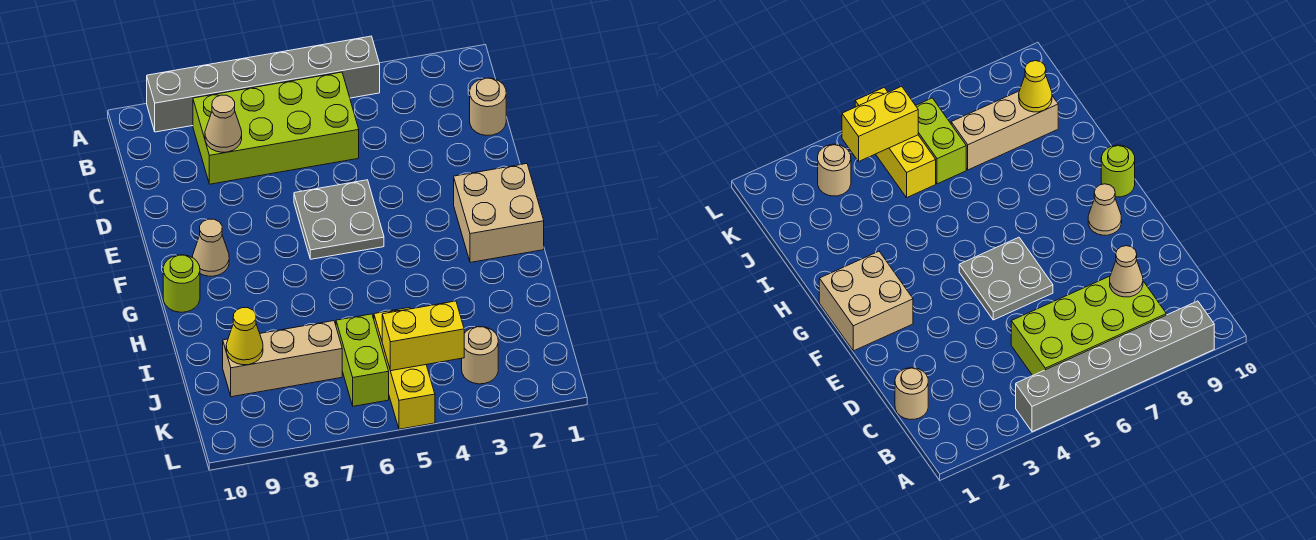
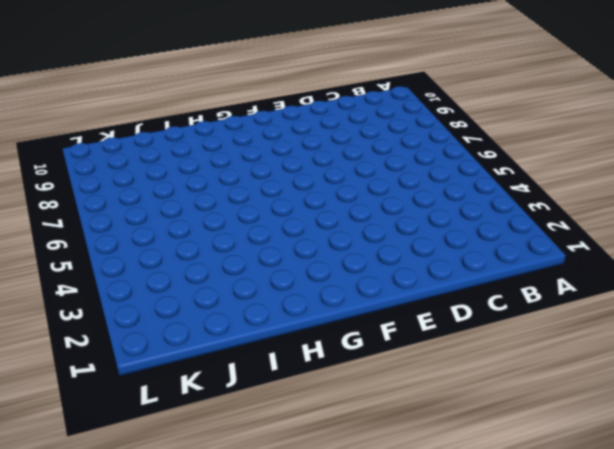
none -> grey brick A4:A9 level 1
none -> lime brick B5:C8 level 1
none -> tan round brick C1 level 1

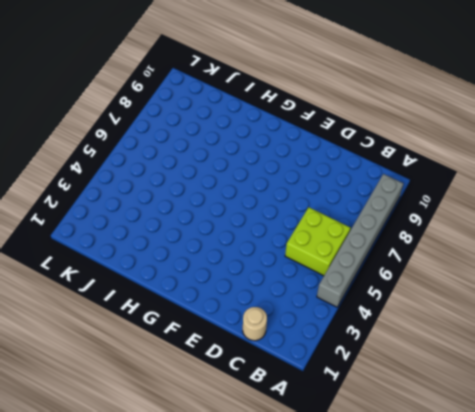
lime brick B5:C6 level 1 -> lime brick B5:C8 level 1
none -> grey plate E5:F6 level 1
none -> tan brick F1:G2 level 1
none -> tan cone F9 level 1

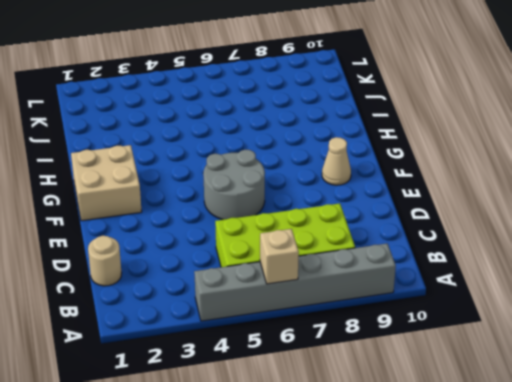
tan brick A6 level 2 -> none
grey round brick E5:F6 level 1 -> grey plate E5:F6 level 1
none -> lime round brick G10 level 1
none -> yellow brick J5:L5 level 1
none -> lime brick J6:K6 level 1

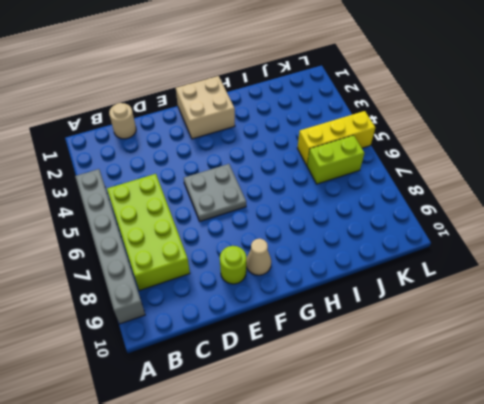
lime round brick E9 level 1 -> lime round brick G10 level 1
none -> tan brick J7:J9 level 1
none -> tan round brick K3 level 1
none -> tan cone C8 level 2

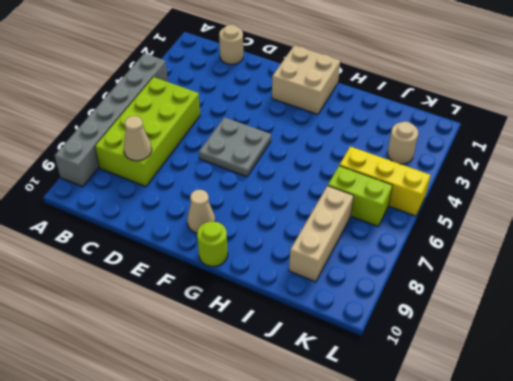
none -> yellow cone J9 level 2
none -> yellow brick K4:K5 level 2

